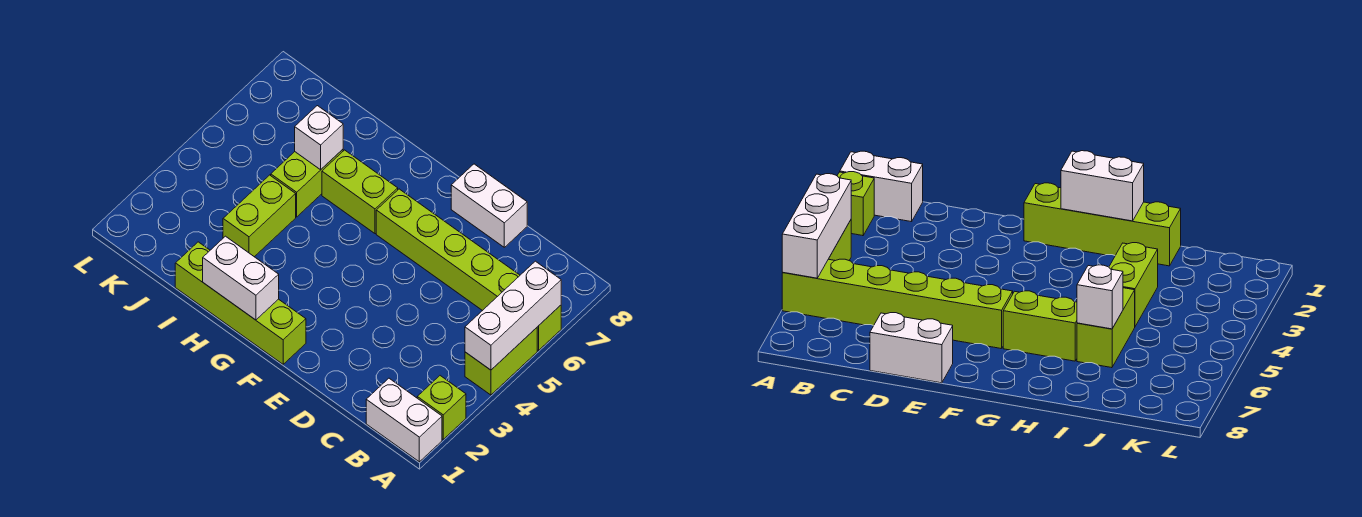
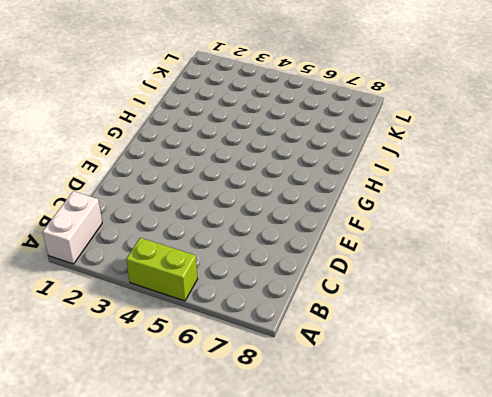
none -> lime brick A2 level 1
none -> lime brick A6:F6 level 1
none -> white brick D8:E8 level 1

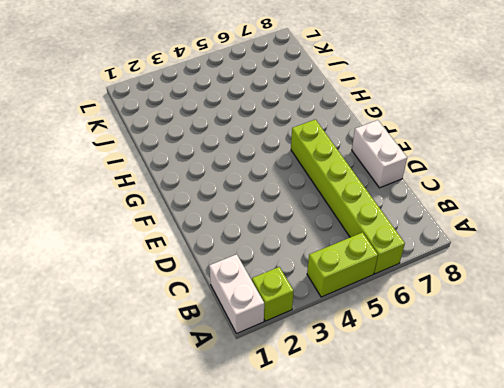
none -> lime brick F1:I1 level 1
none -> lime brick G6:H6 level 1
none -> lime brick I3:I4 level 1

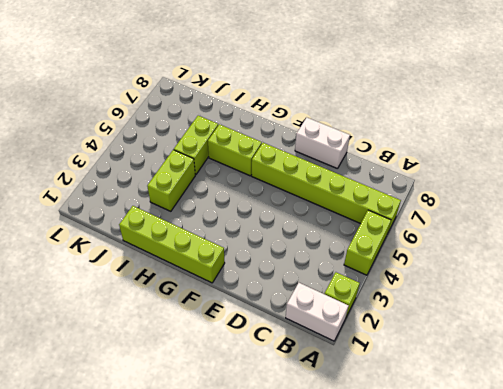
none -> white brick A4:A6 level 2
none -> white brick G1:H1 level 2
none -> white brick I6 level 2

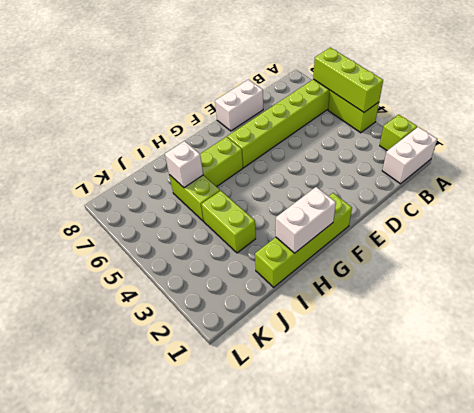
lime brick A4:A6 level 2 -> white brick A4:A6 level 2

